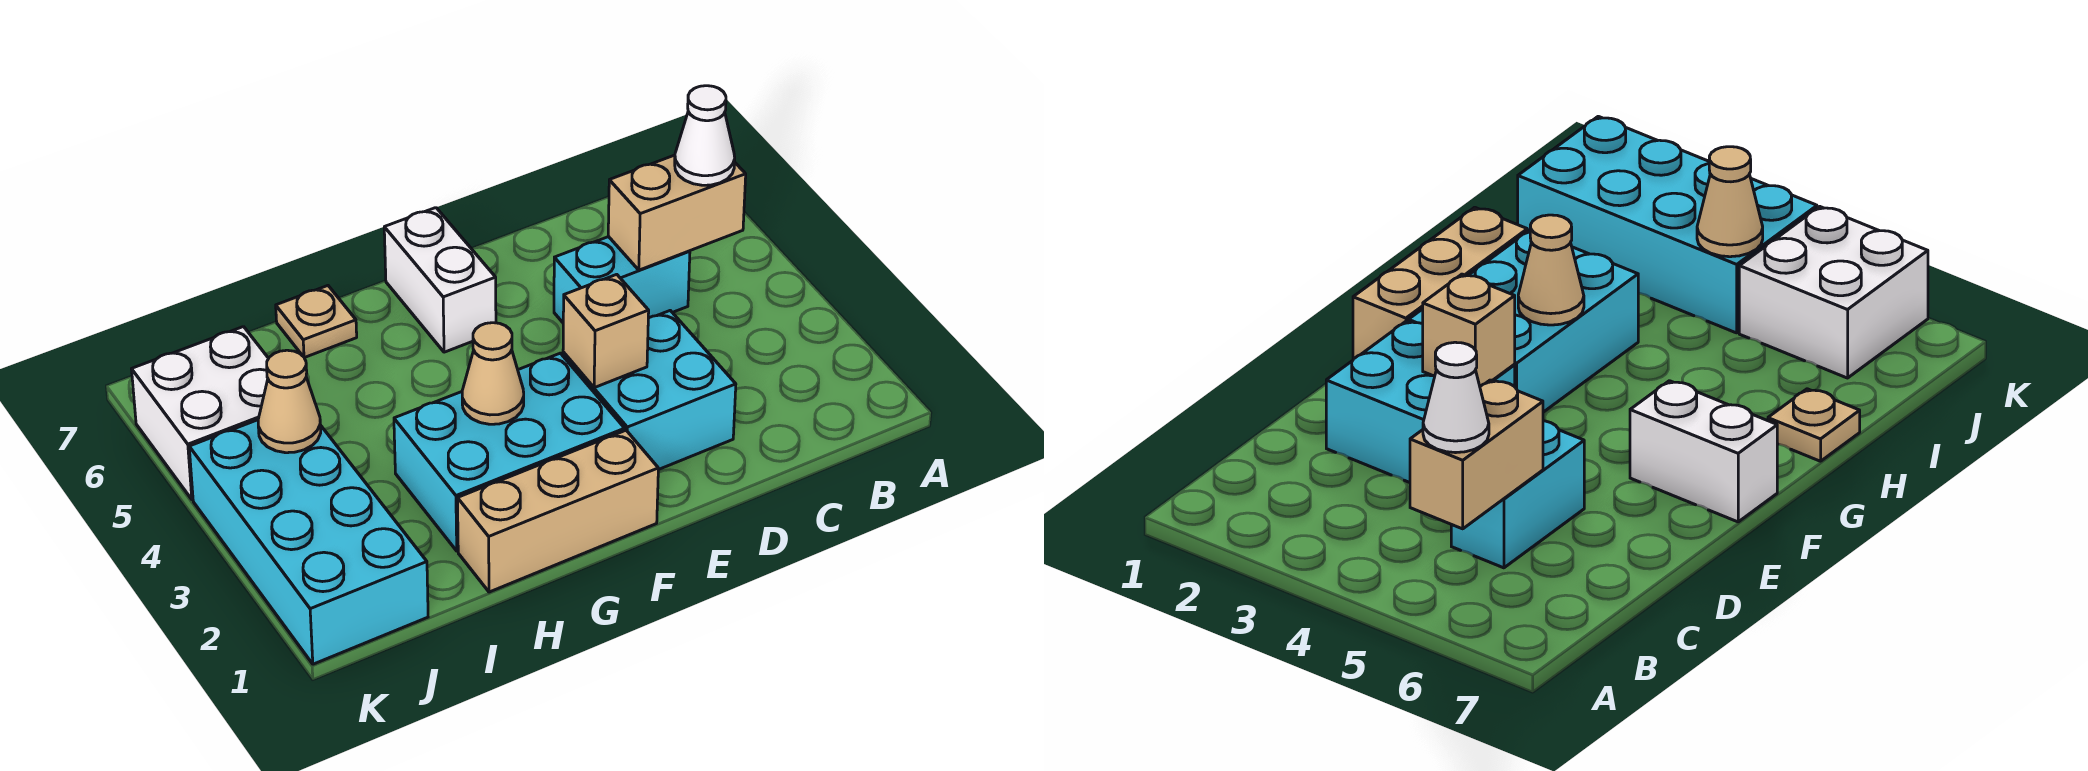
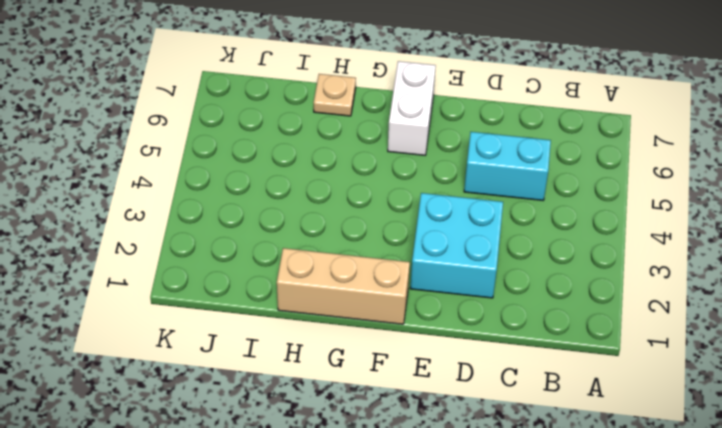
none -> cyan brick F2:H3 level 1
none -> cyan brick J1:K4 level 1
none -> white brick J5:K6 level 1

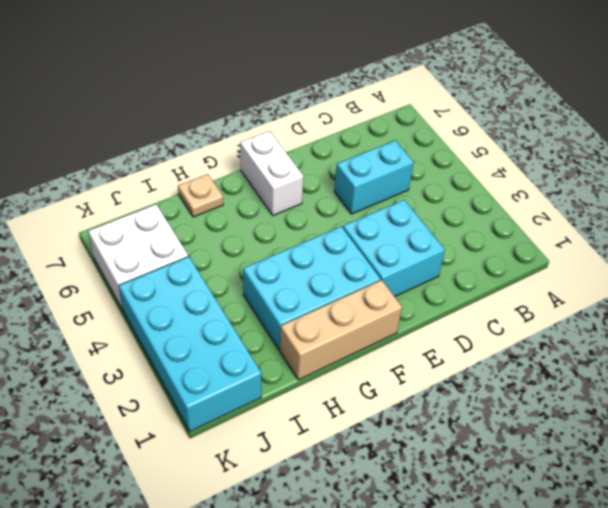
none -> tan brick B5:C5 level 2
none -> tan brick E3 level 2
none -> tan cone G3 level 2

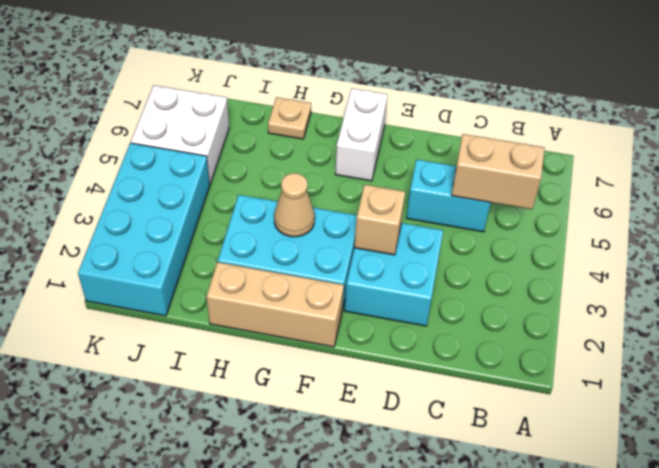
none -> tan cone J4 level 2
none -> white cone B5 level 3

